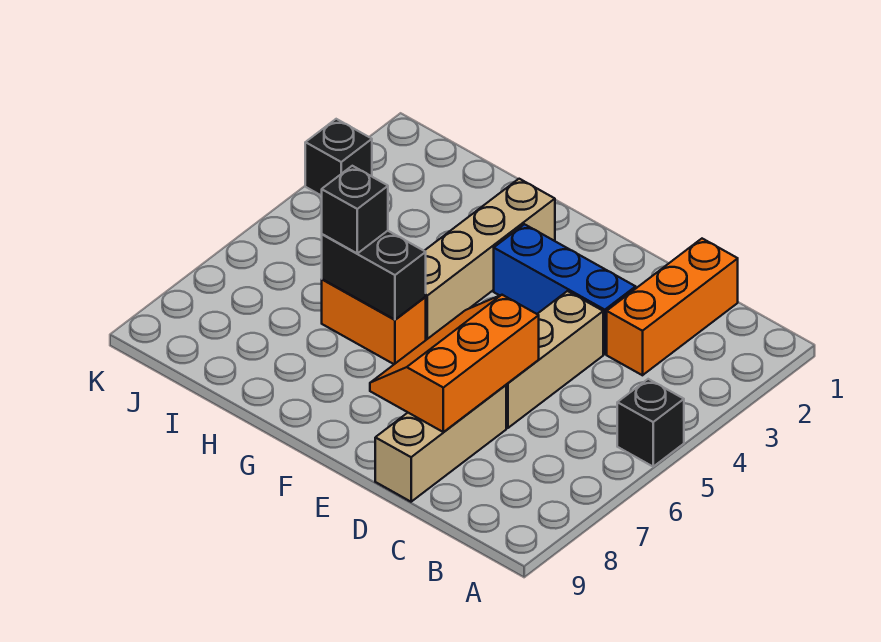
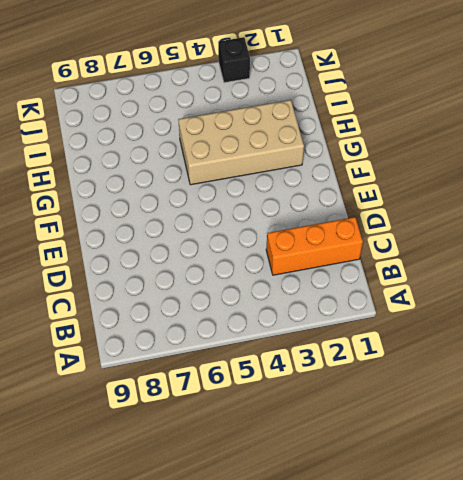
tan brick G2:H5 level 1 -> tan brick G2:G5 level 1
none -> black brick A5 level 1
none -> blue brick D3:F3 level 1

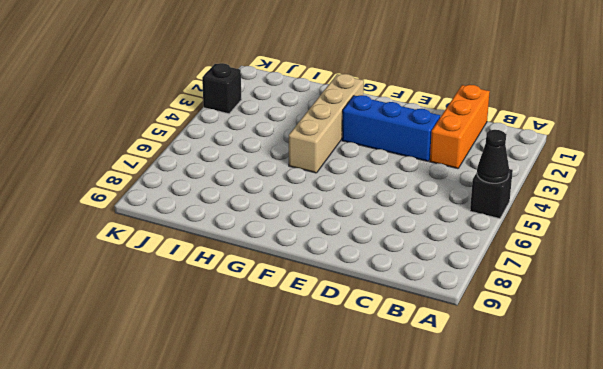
black cone A5 level 2 -> none
none -> tan brick D4:D6 level 1
none -> tan brick D7:D9 level 1

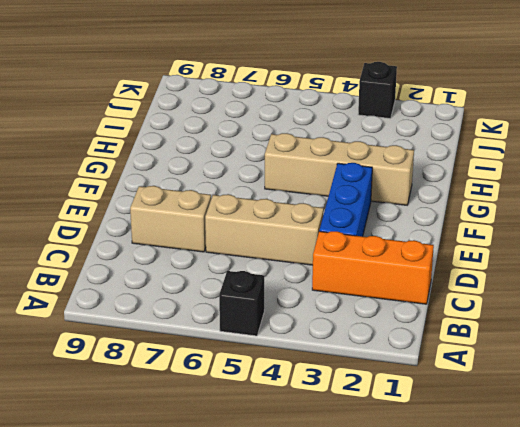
tan brick D7:D8 level 1 -> tan brick D7:D9 level 1
none -> orange brick G6:H6 level 1
none -> orange slope D6:E8 level 2 top D

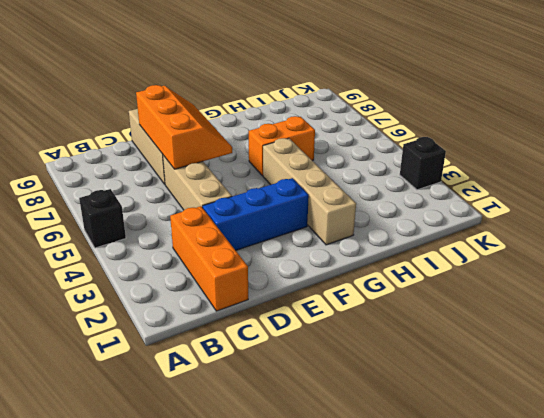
none -> black brick G6:H6 level 2
none -> black brick H6 level 3

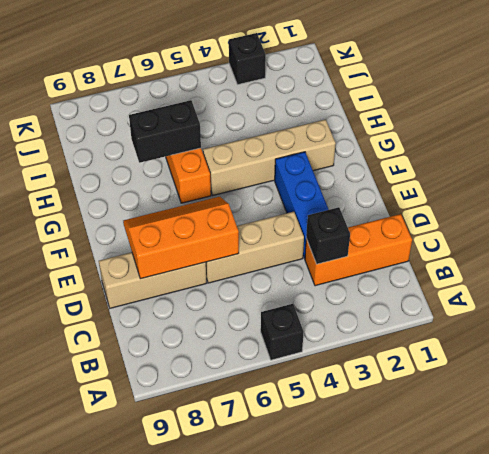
black brick C3 level 2 -> black brick H6 level 3
black brick H6:H7 level 2 -> black brick G6:H6 level 2

